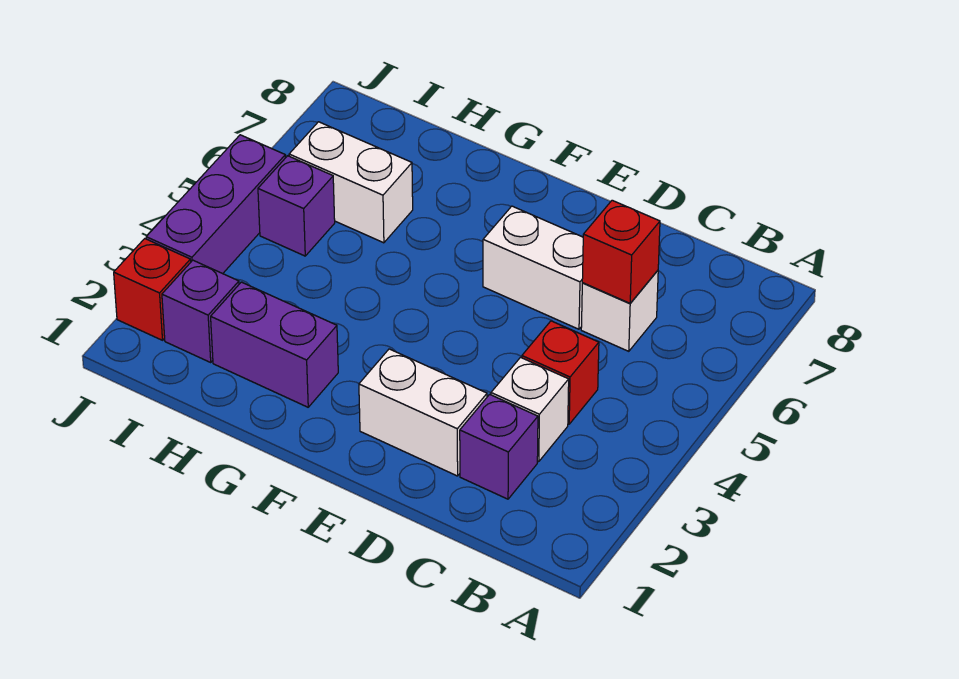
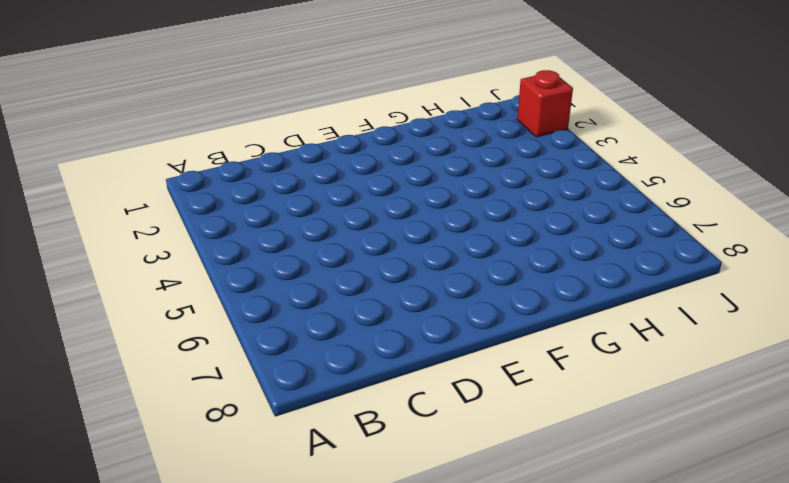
none -> purple brick C2 level 1
none -> white brick C3 level 1
none -> red brick C4 level 1

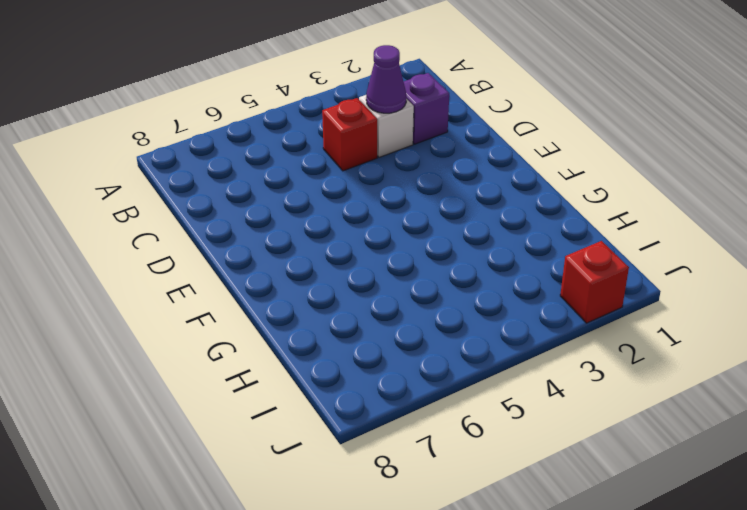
purple cone C3 level 2 -> none
none -> white brick C6 level 1
none -> white brick D2:E2 level 1
none -> white brick D6:E6 level 1

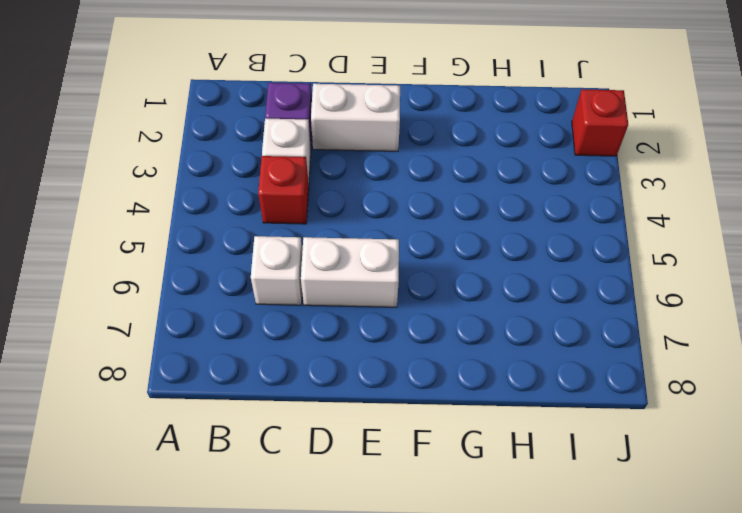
none -> purple brick G2:H2 level 1
none -> white brick H6:I6 level 1
none -> purple brick I2 level 1

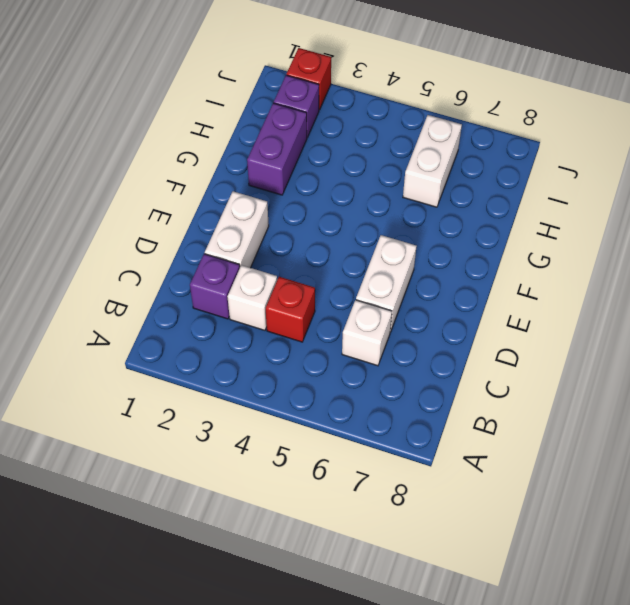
none -> purple brick I5 level 1
none -> purple brick J3:J5 level 1
none -> red brick C6 level 2

